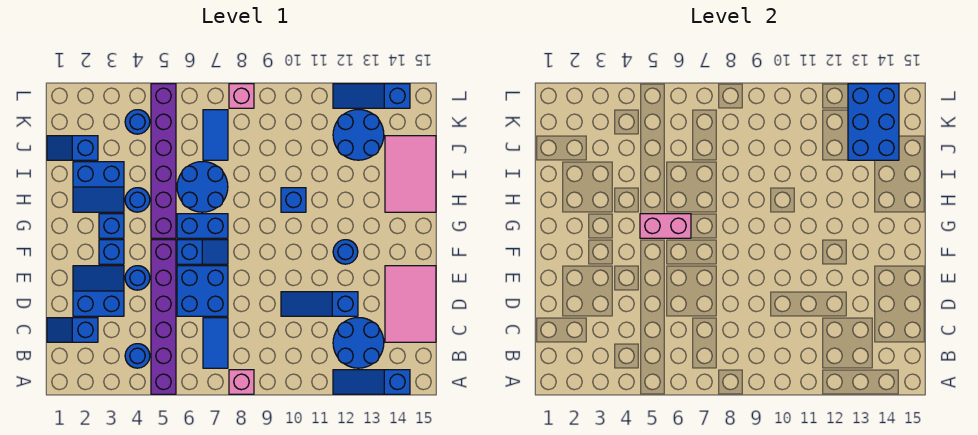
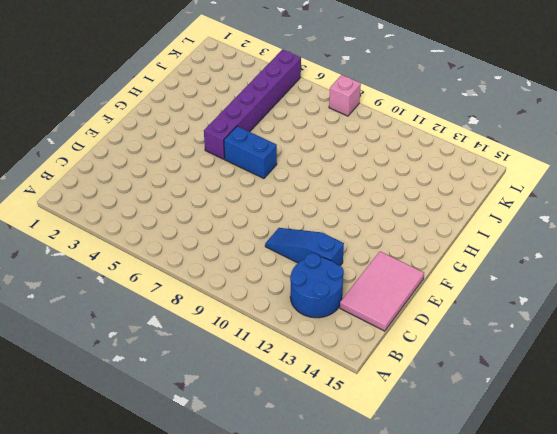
none -> purple brick A5:F5 level 1
none -> pink brick A8 level 1
none -> blue slope A12:A14 level 1 top 14
none -> blue round brick B4 level 1

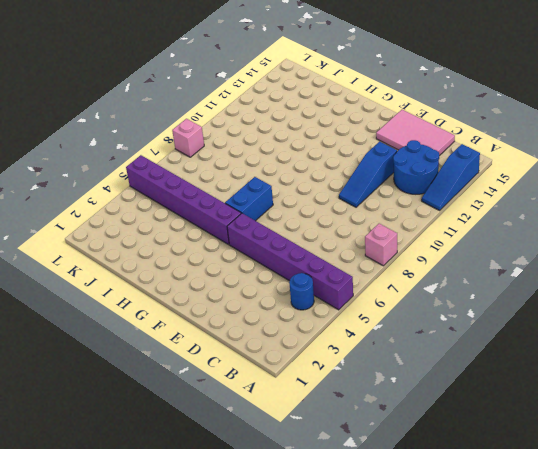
none -> blue tile B7:C7 level 1
none -> blue slope C1:C2 level 1 top 2
none -> blue slope D2:E3 level 1 top D
none -> blue brick D6:E7 level 1

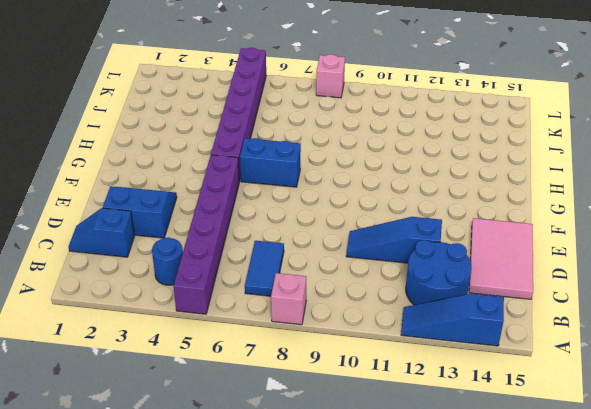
none -> blue brick D6:E7 level 1
none -> blue round brick E4 level 1
none -> blue brick F3 level 1
none -> blue slope F6:F7 level 1 top 6

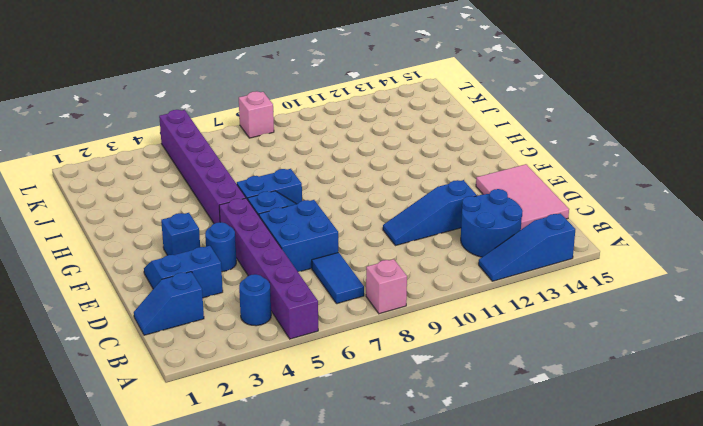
none -> blue round brick F12 level 1
none -> blue brick G3 level 1
none -> blue slope H2:I3 level 1 top I
none -> blue round brick H4 level 1

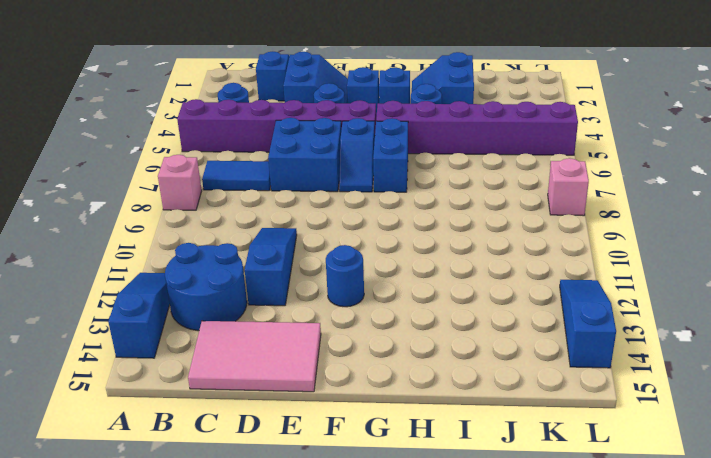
none -> blue round brick H6:I7 level 1
none -> blue brick H10 level 1
none -> pink tile H14:J15 level 1
none -> blue slope J1:J2 level 1 top 2

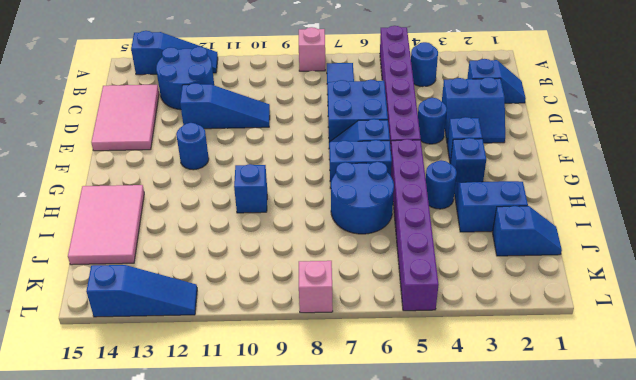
none -> blue tile J7:K7 level 1
none -> blue round brick J12:K13 level 1
none -> blue round brick K4 level 1
none -> pink brick G5:G6 level 2

